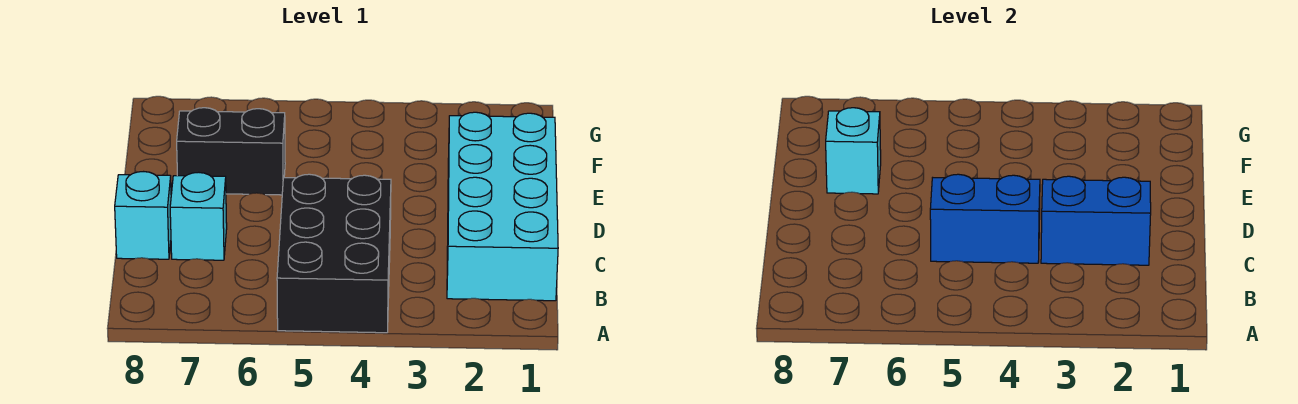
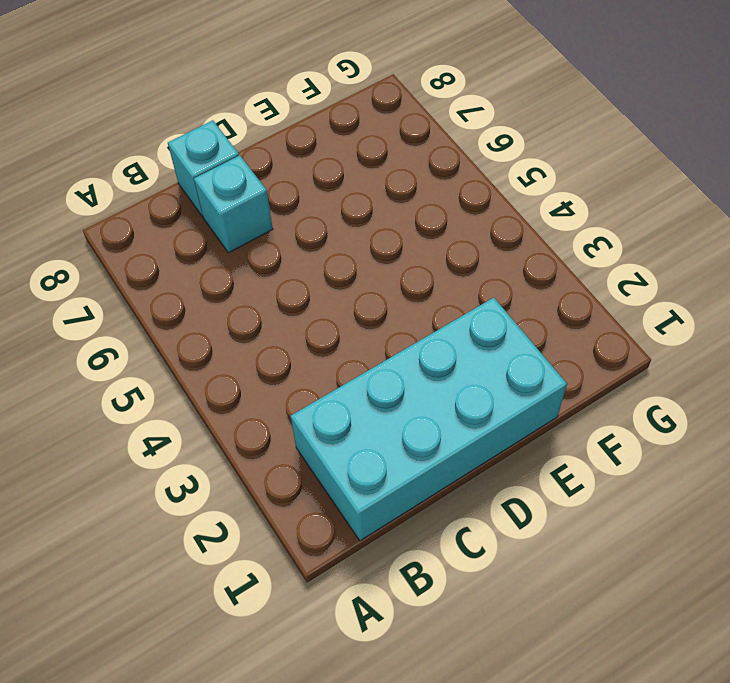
none -> black brick A4:C5 level 1
none -> black brick E6:E7 level 1

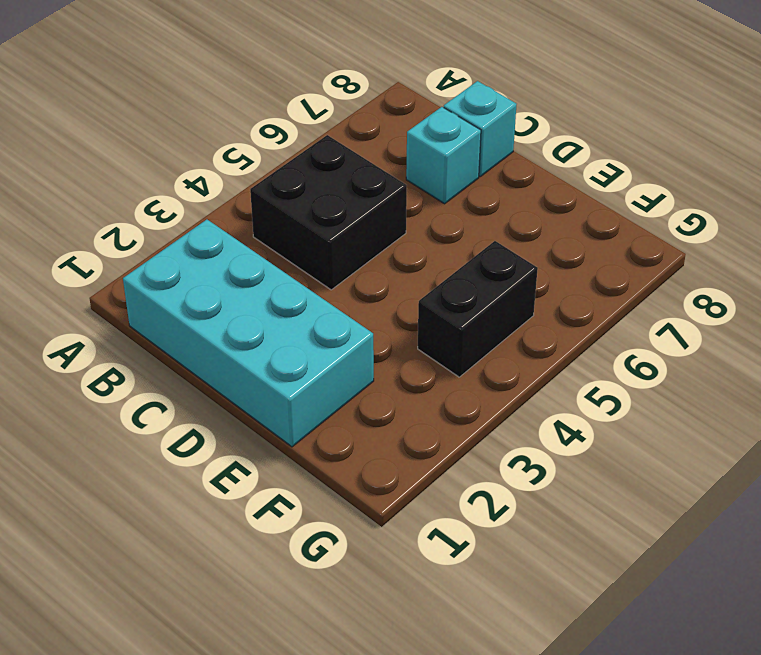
black brick B4:C5 level 1 -> black brick A4:C5 level 1
black brick F4:F5 level 1 -> black brick E6:E7 level 1
none -> blue brick C2:C3 level 2
none -> blue brick C4:C5 level 2

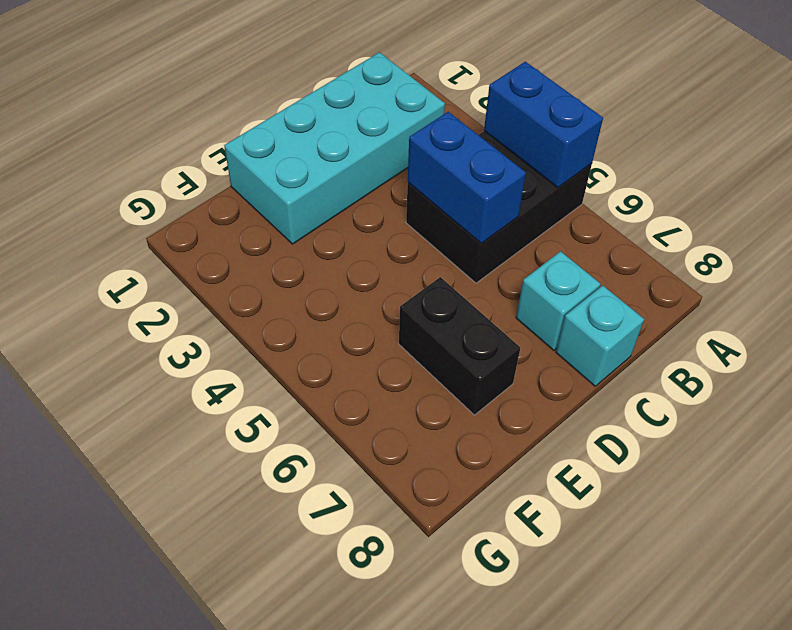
blue brick A4:A5 level 2 -> blue brick C2:C3 level 2
none -> cyan brick E7 level 2

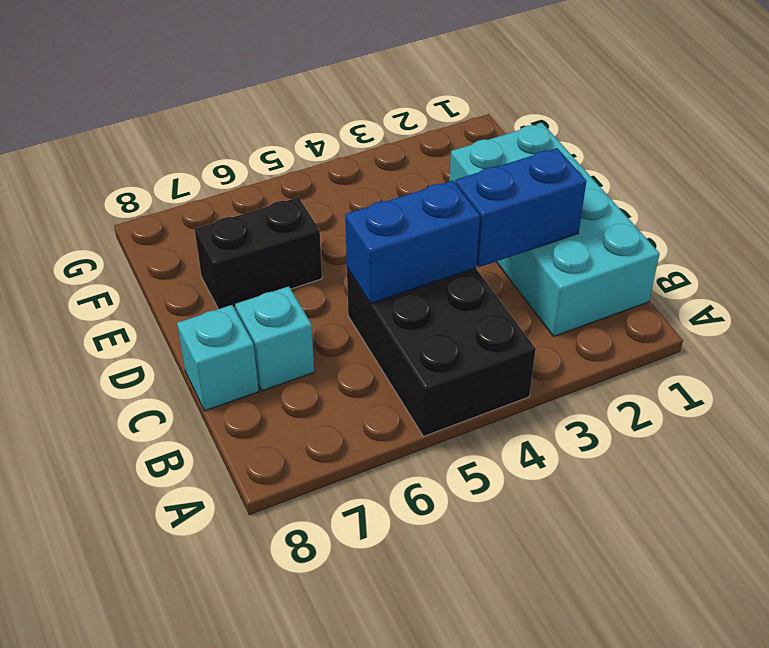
none -> cyan brick E7 level 2

